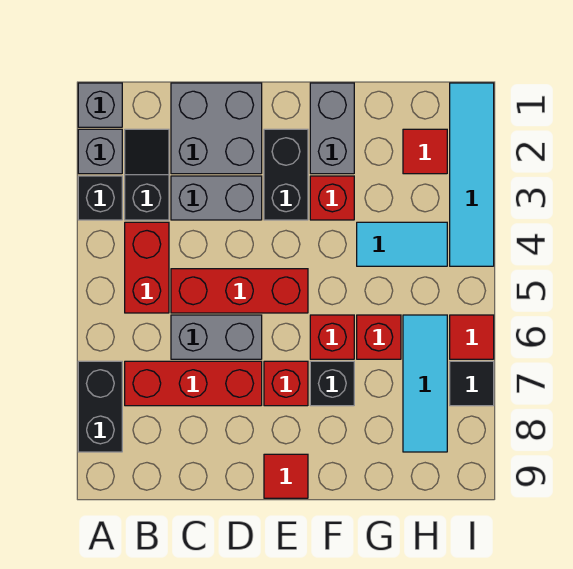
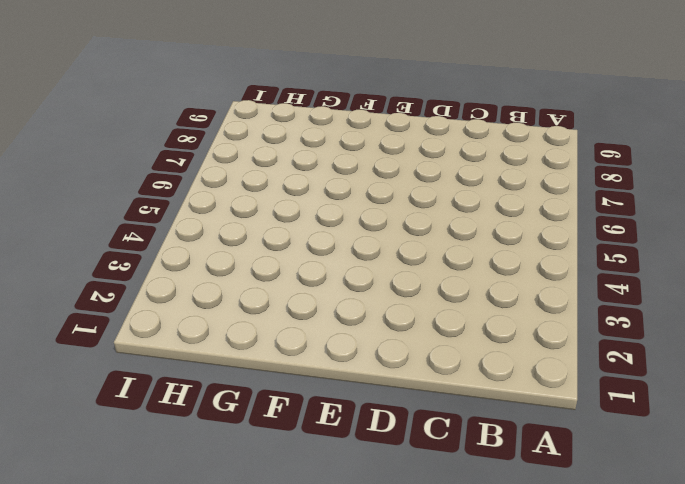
none -> grey brick A1 level 1
none -> grey brick A2 level 1
none -> black brick A3 level 1

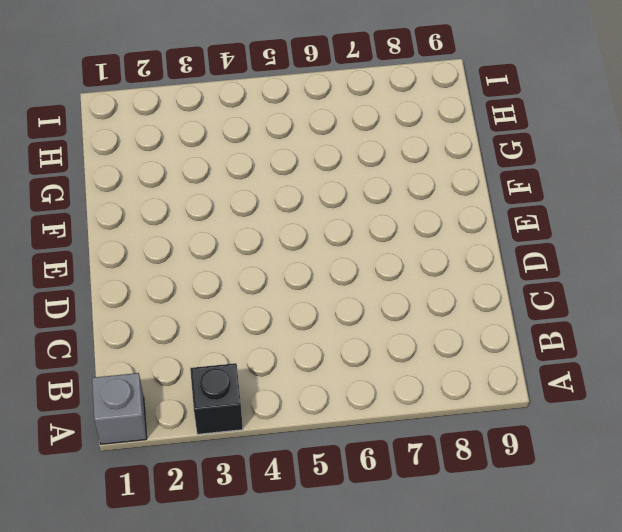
none -> grey brick A2 level 1
none -> black brick A7:A8 level 1
none -> black slope B2:B3 level 1 top 3

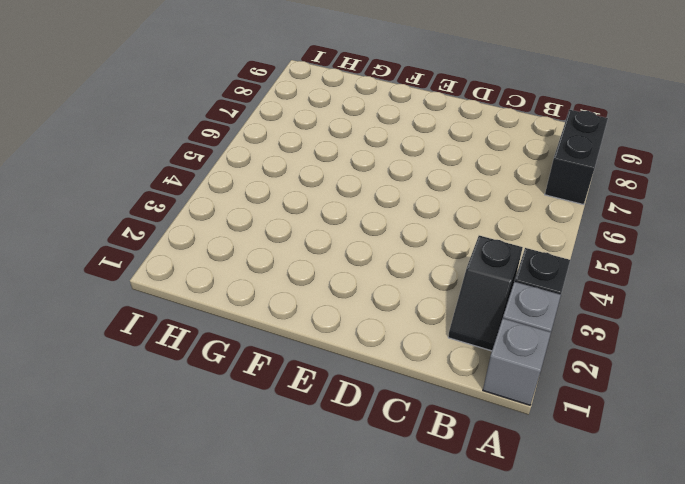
none -> red brick B4:B5 level 1
none -> red brick B7:D7 level 1
none -> grey brick C1:D2 level 1

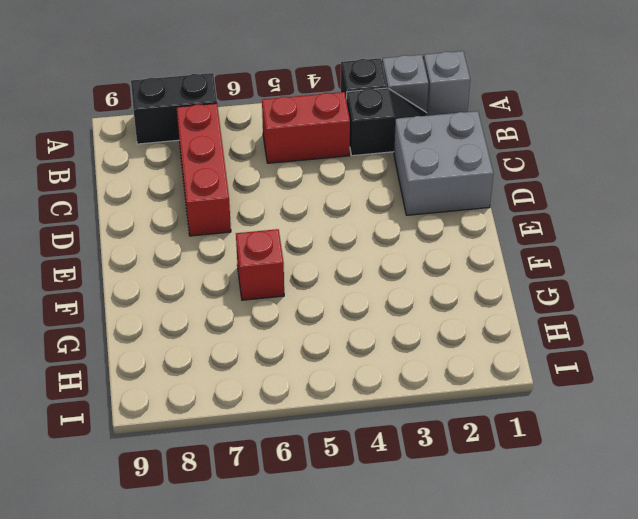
none -> grey brick C3:D3 level 1
none -> red brick C5:E5 level 1
none -> grey brick C6:D6 level 1

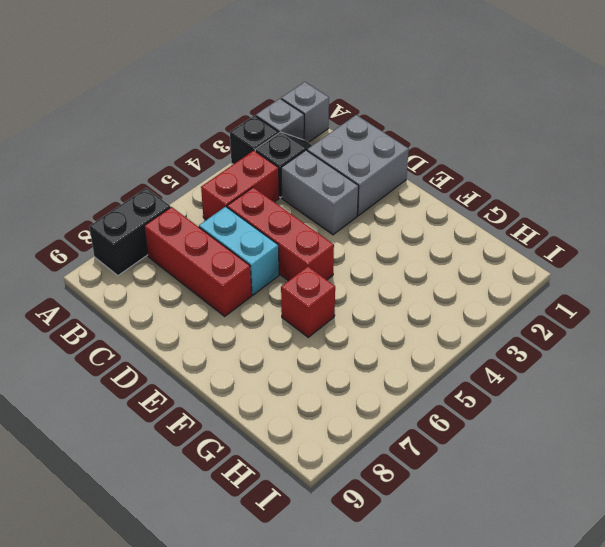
cyan brick C6:D6 level 1 -> grey brick C6:D6 level 1
none -> black brick E2:E3 level 1
none -> red brick E7 level 1
none -> red tile E9 level 1

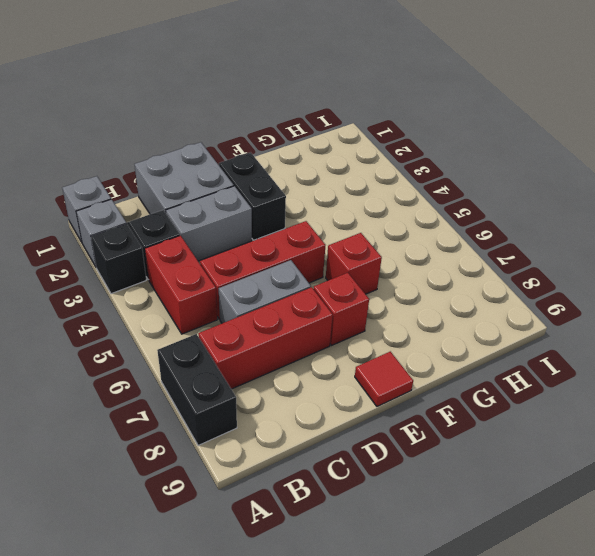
none -> grey brick F1:F2 level 1
none -> red brick F3 level 1
none -> black brick F7 level 1

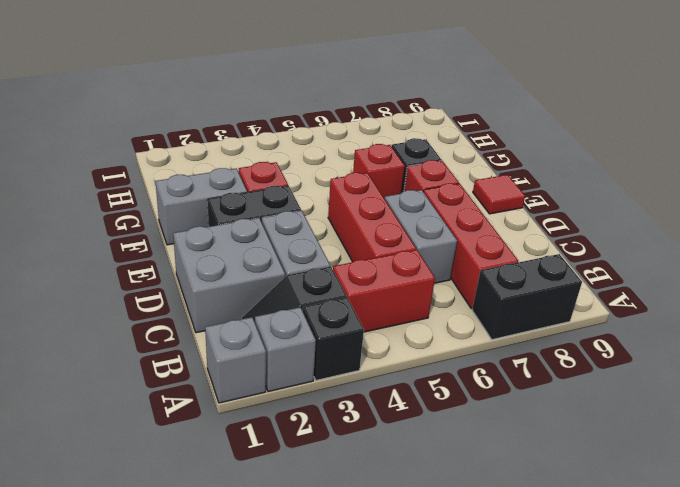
none -> cyan tile G4:H4 level 1
none -> red brick G6 level 1
none -> red tile H2 level 1

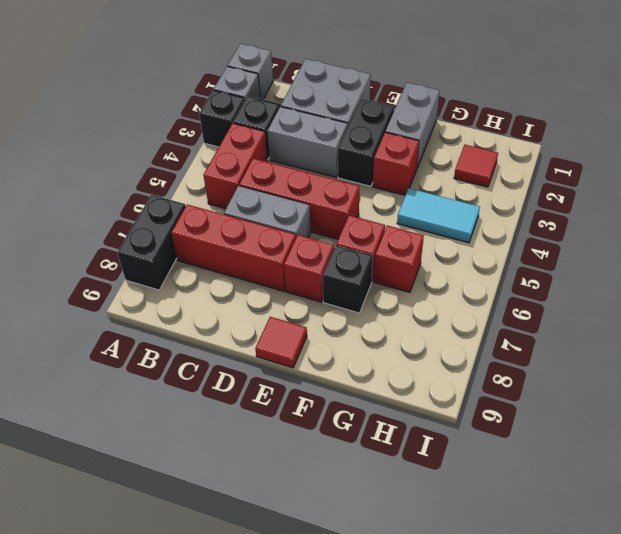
none -> cyan tile H6:H8 level 1
none -> cyan tile I1:I4 level 1
none -> red tile I6 level 1

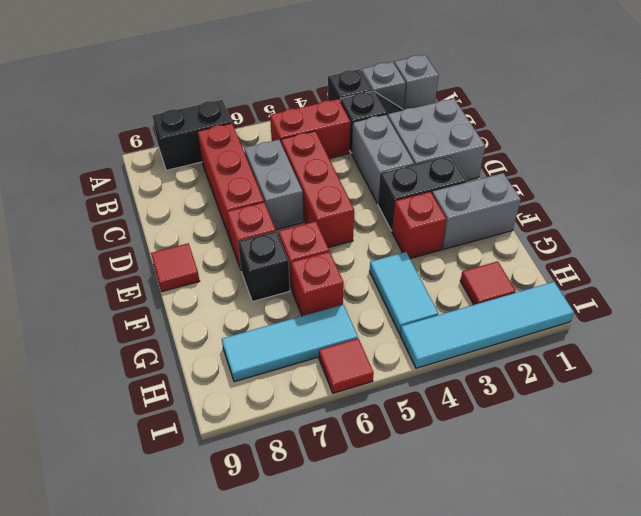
none -> black tile I7 level 1

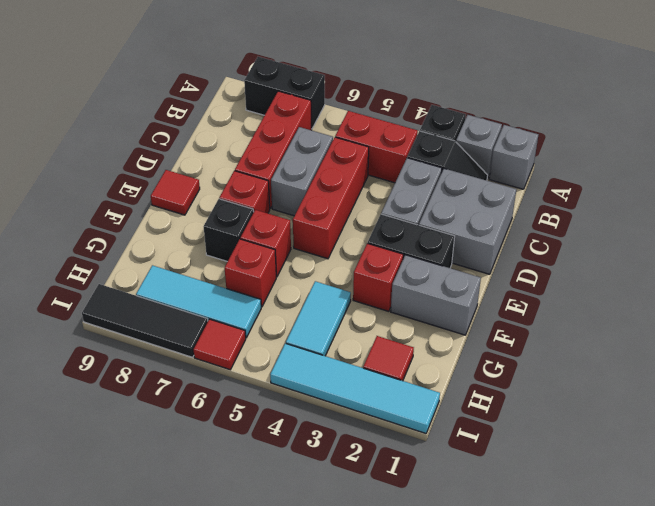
black tile I7:I9 level 1 -> black tile I7 level 1

